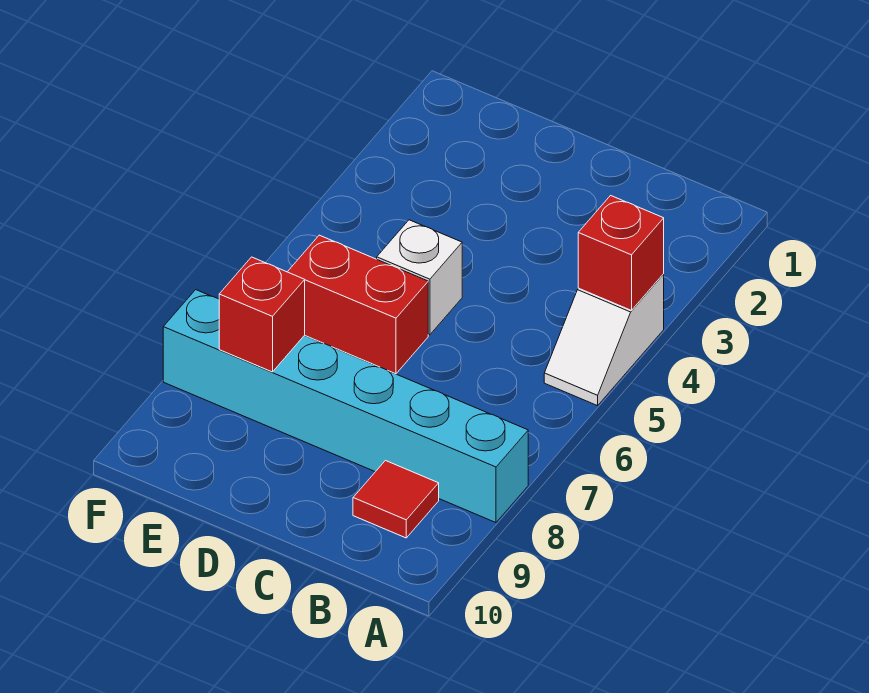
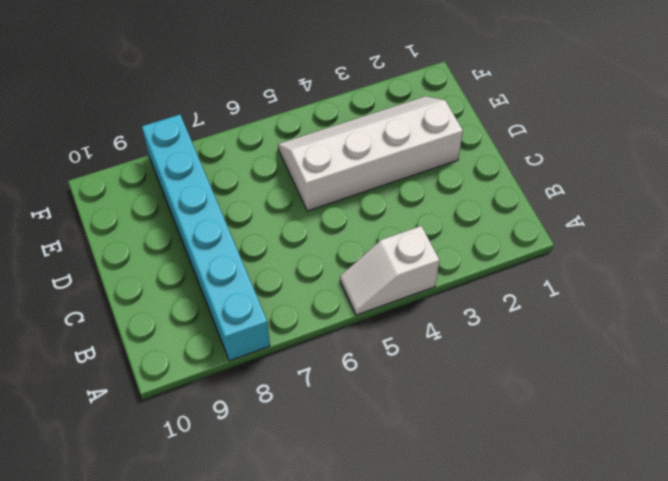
white slope D2:E5 level 1 top D -> white brick D5 level 1
none -> red tile B9 level 1
none -> red brick D6:E6 level 1

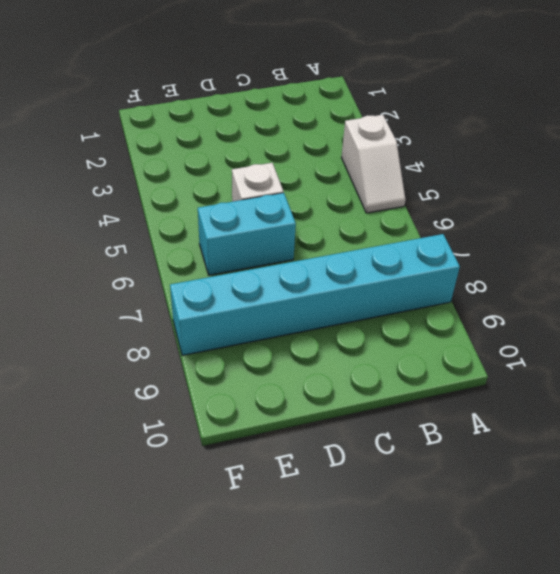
cyan brick D6:E6 level 1 -> red brick D6:E6 level 1
none -> red tile B9 level 1
none -> red brick A4 level 2

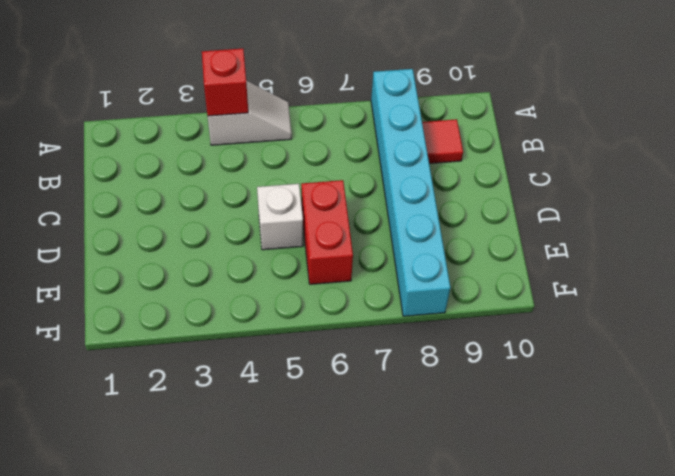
none -> red brick E8 level 2

